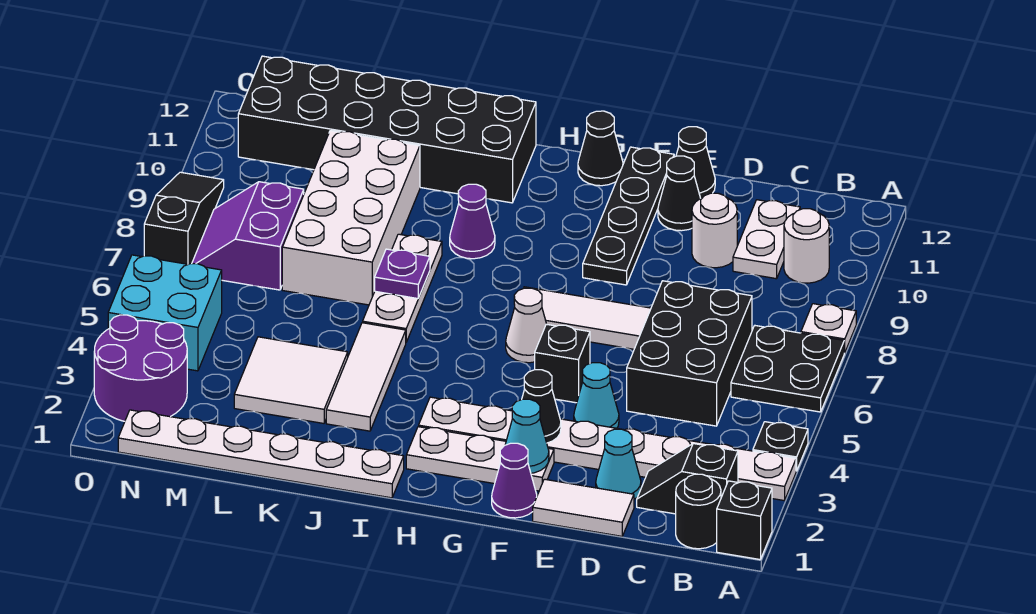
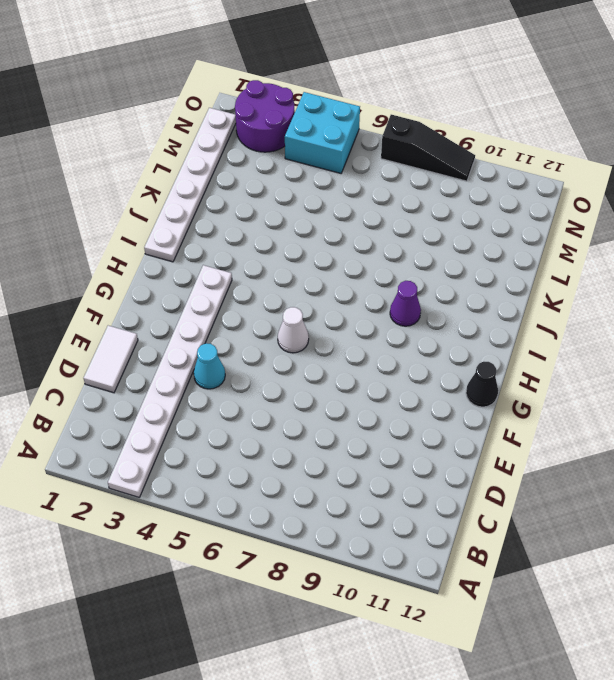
none -> black brick A1 level 1
none -> black plate A4 level 1
none -> black plate A6:B7 level 1
none -> white plate A8 level 1

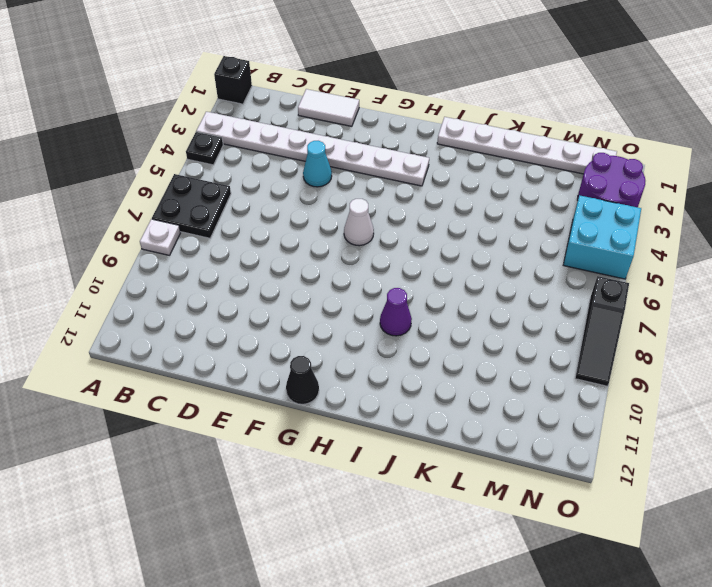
none -> black round brick B1 level 1
none -> black slope B2:C2 level 1 top B
none -> white round brick B10 level 1
none -> black brick C5:D7 level 1

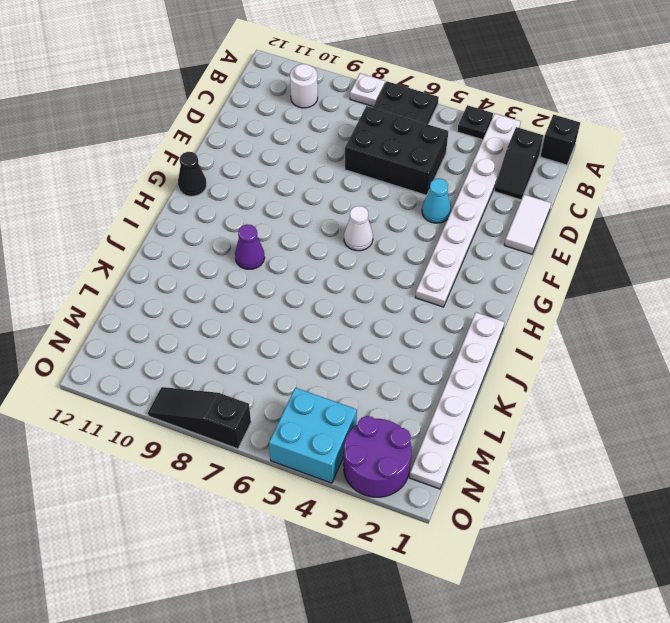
none -> black round brick B1 level 1
none -> white plate C10:C11 level 1
none -> cyan cone D2 level 1
none -> white round brick D10 level 1

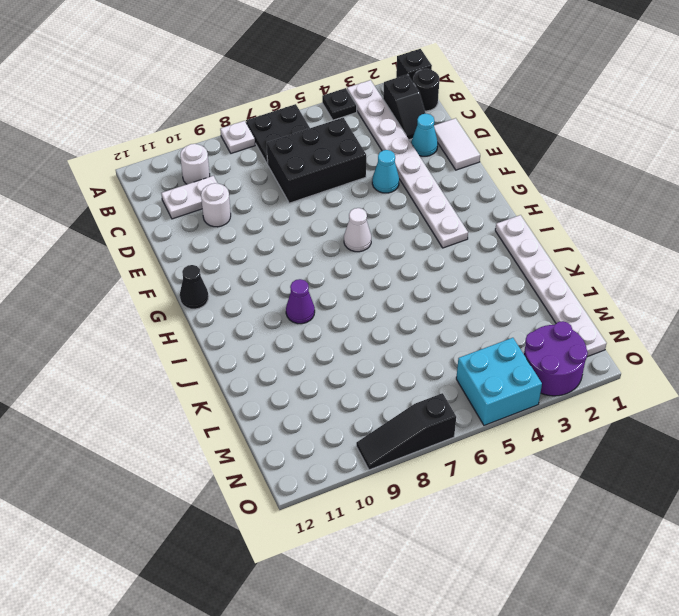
none -> white tile E7:G7 level 1
none -> black cone E11 level 1
none -> black cone E12 level 1
none -> purple cone F1 level 1

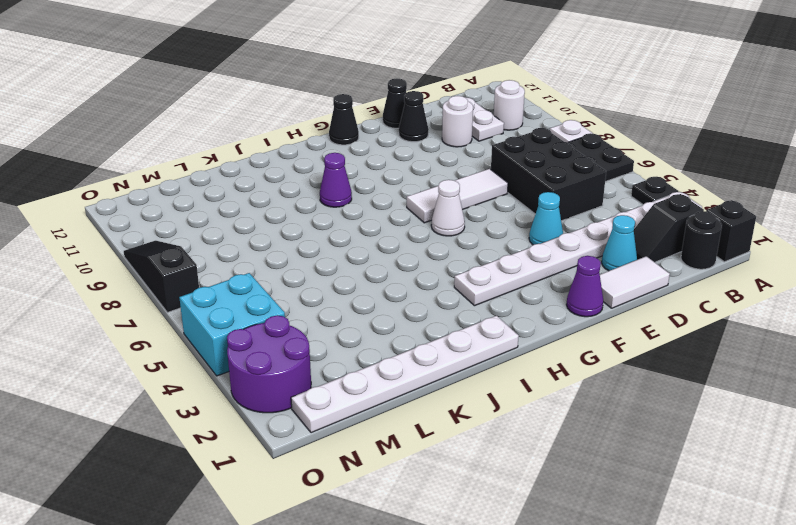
none -> white plate F2:H2 level 1
none -> black brick F5 level 1
none -> black plate F9:F12 level 1
none -> black brick I11:N12 level 1

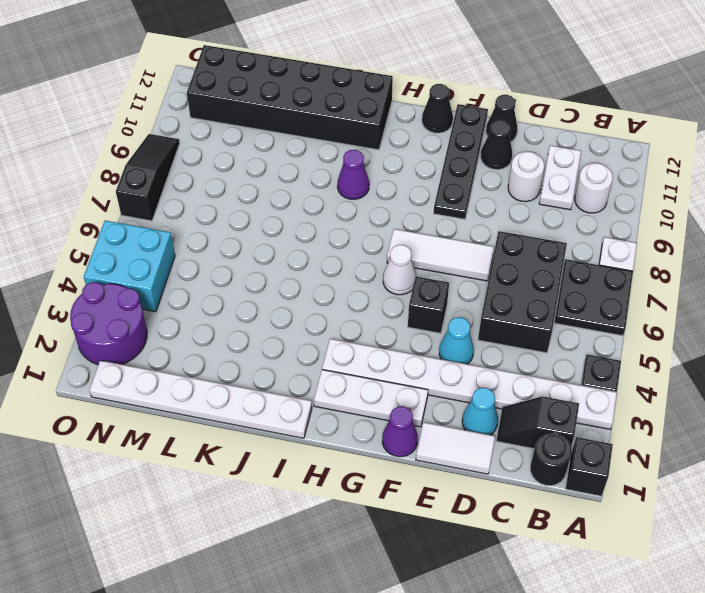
none -> white tile J3:J5 level 1
none -> white plate J6:J8 level 1
none -> white tile K3:L4 level 1
none -> white brick K7:L10 level 1

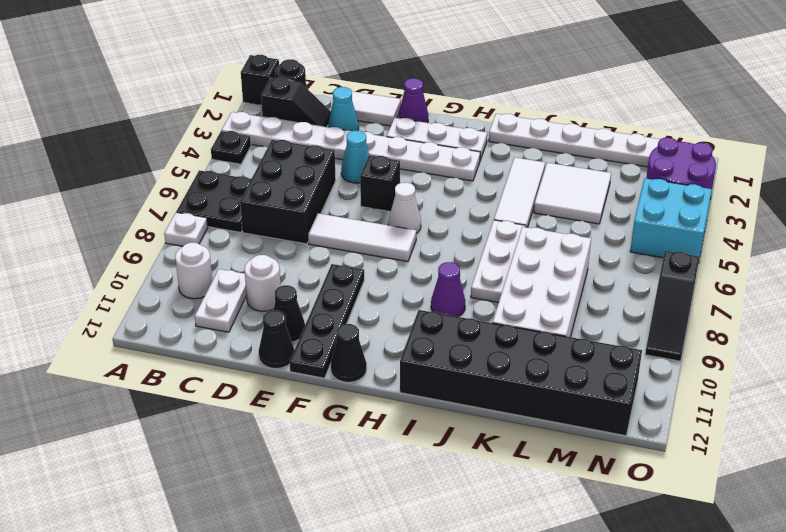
none -> purple slope M7:N8 level 1 top M
none -> cyan cone F2 level 2
none -> black cone F3 level 2
none -> purple plate J7 level 2

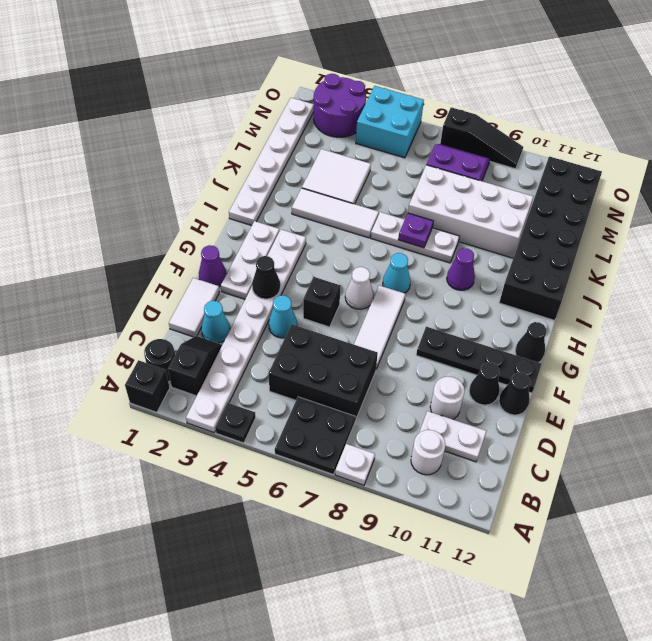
cyan cone H7 level 1 -> cyan cone F2 level 2

